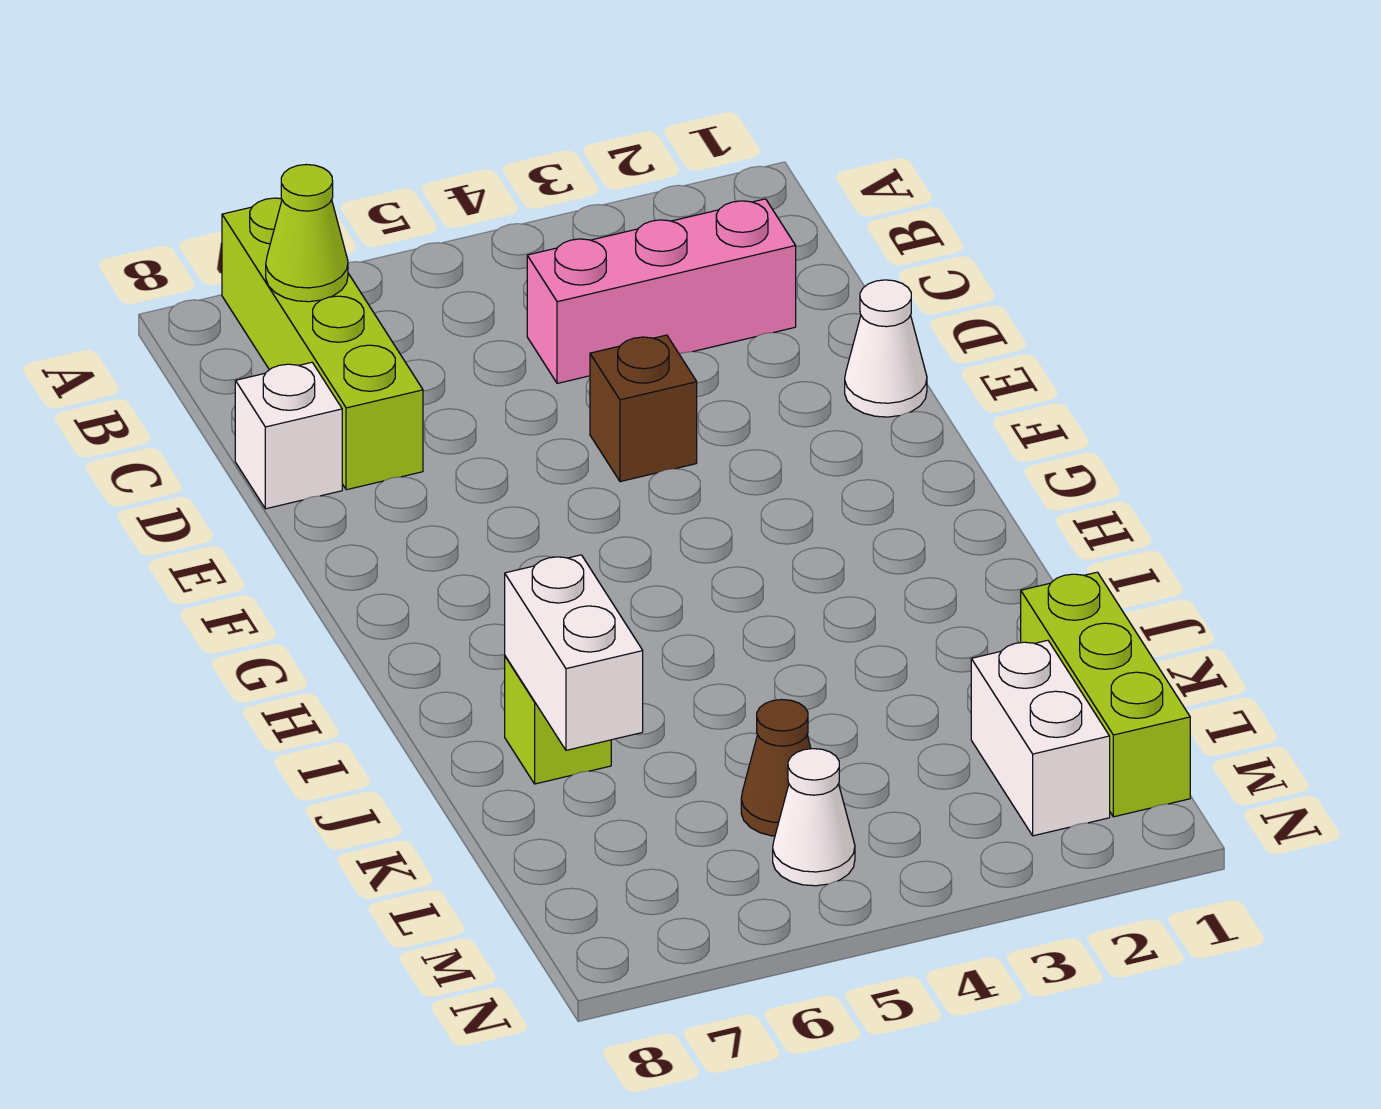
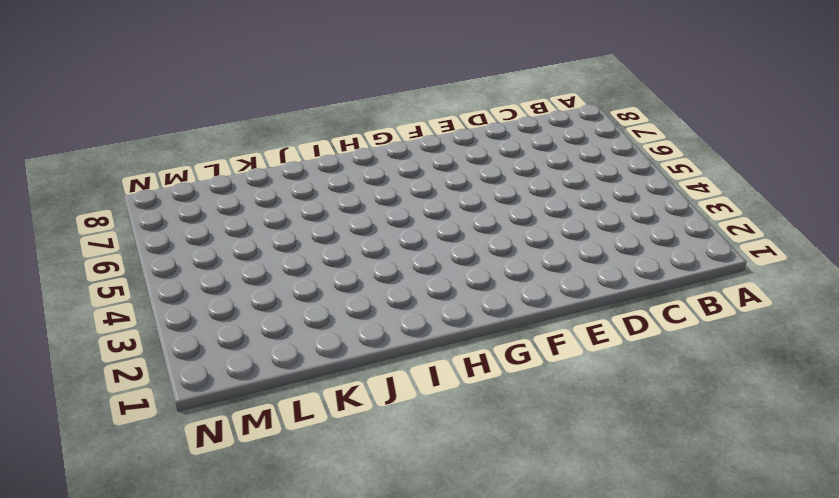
none -> lime brick A7:D7 level 1
none -> pink brick C2:C4 level 1
none -> white brick D8 level 1

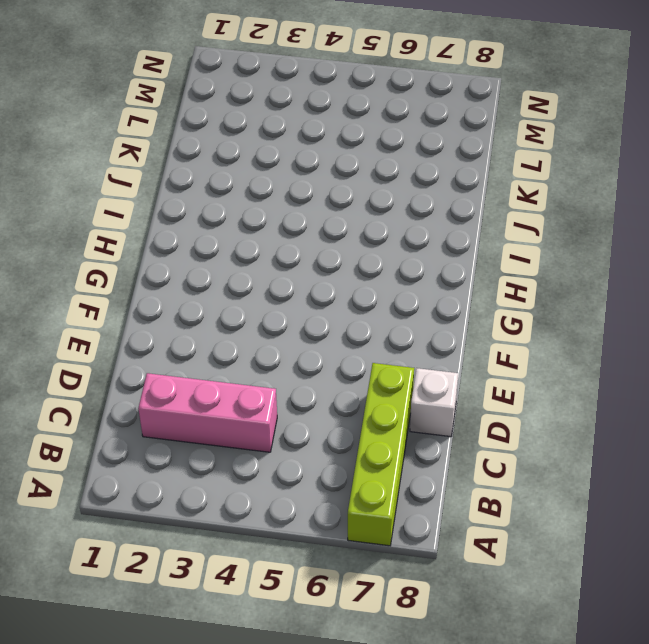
none -> white cone E1 level 1
none -> brown brick E4 level 1
none -> lime brick J7 level 1

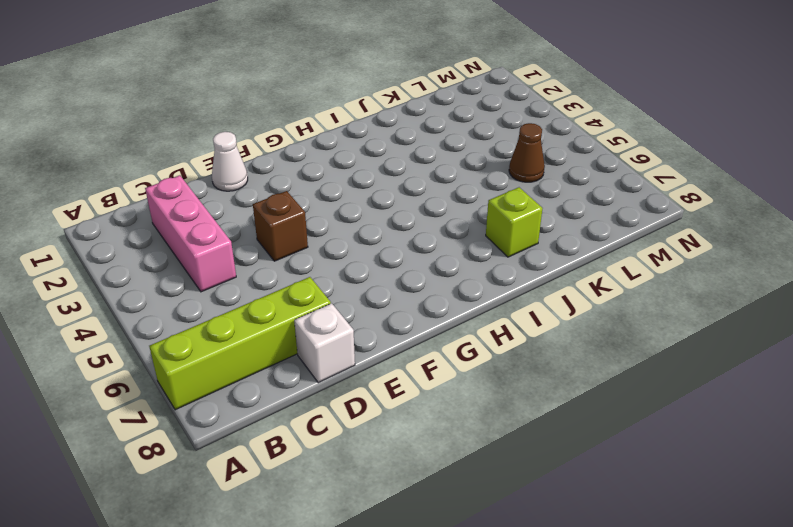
none -> lime brick K1:M1 level 1
none -> white brick L2:M2 level 1
none -> white cone M5 level 1

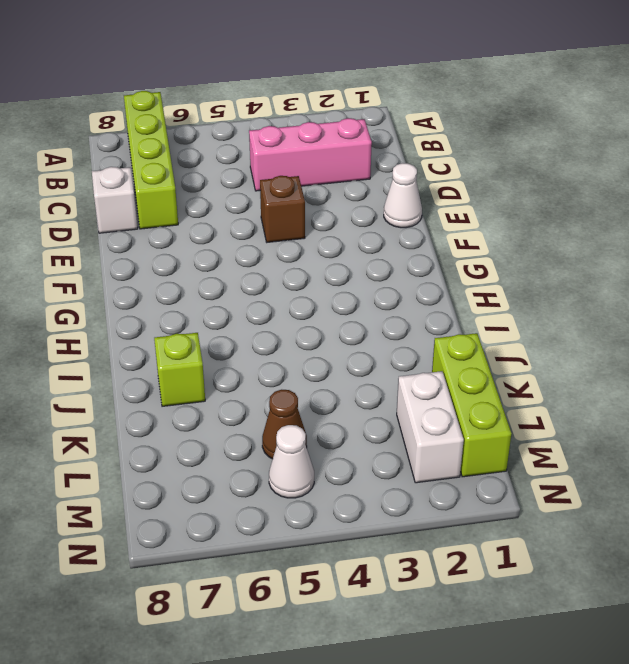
none -> lime cone B7 level 2
none -> white brick J7:K7 level 2

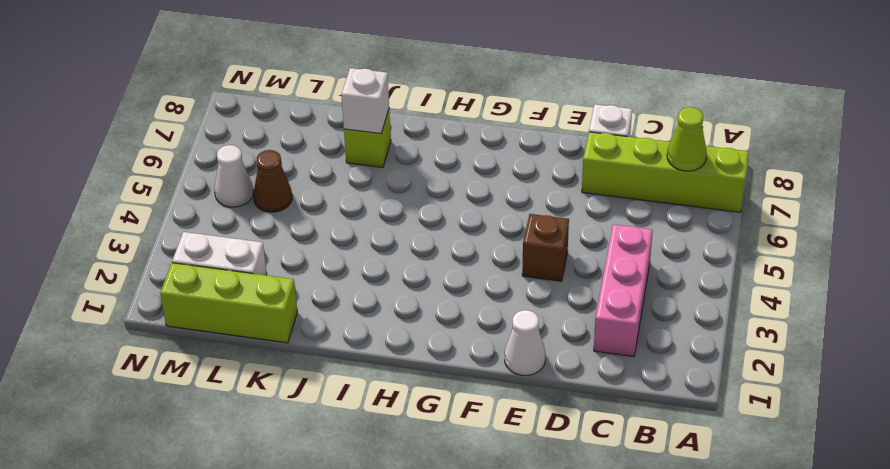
white brick J7 level 2 -> white brick J7:K7 level 2

